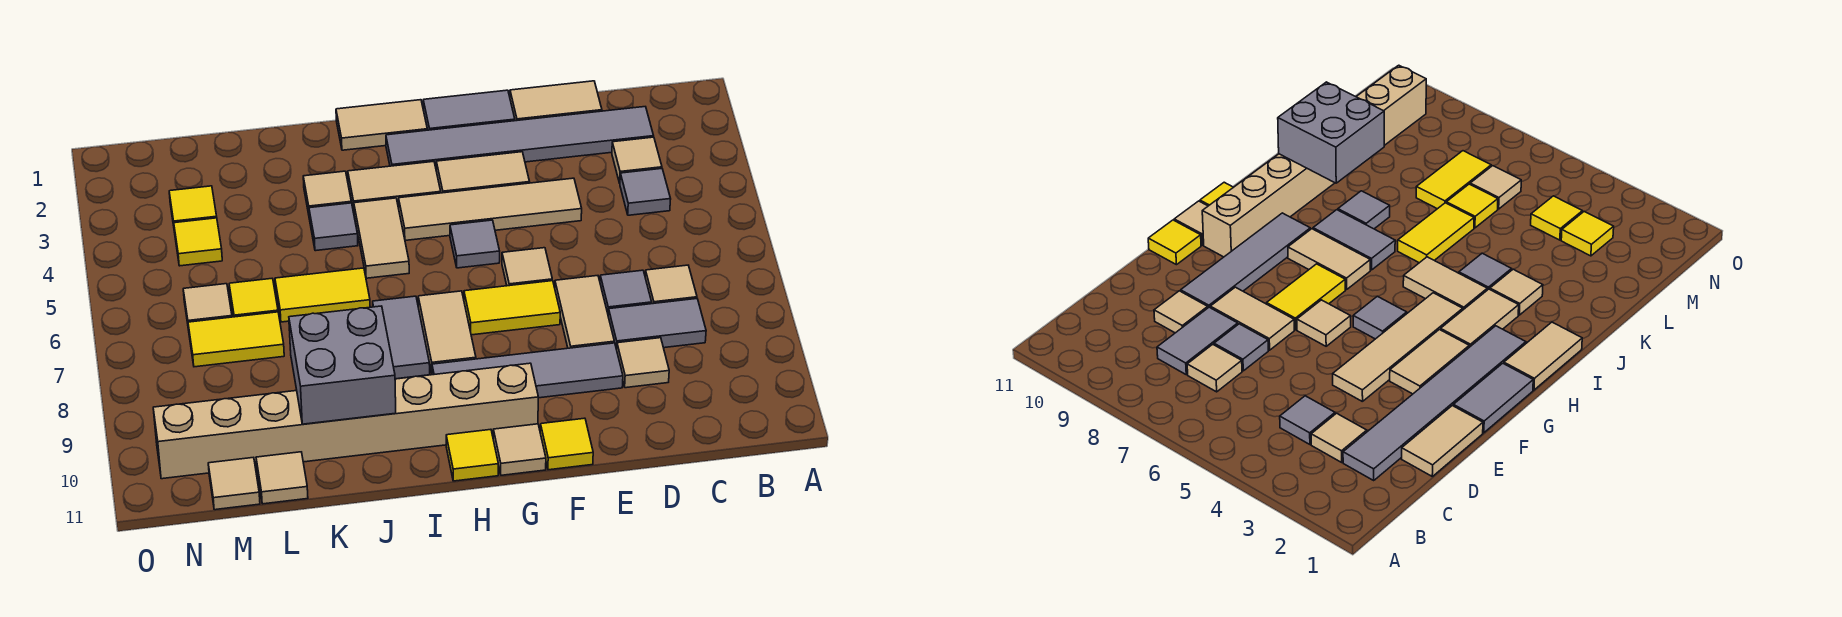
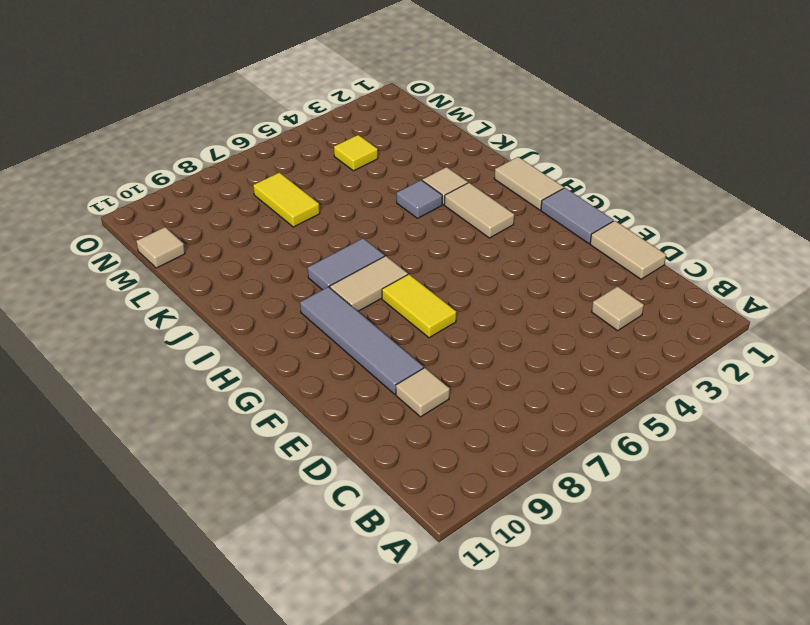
none -> grey tile C2:H2 level 1
none -> grey tile C4 level 1
none -> tan tile C7 level 1
none -> grey tile C8:D8 level 1

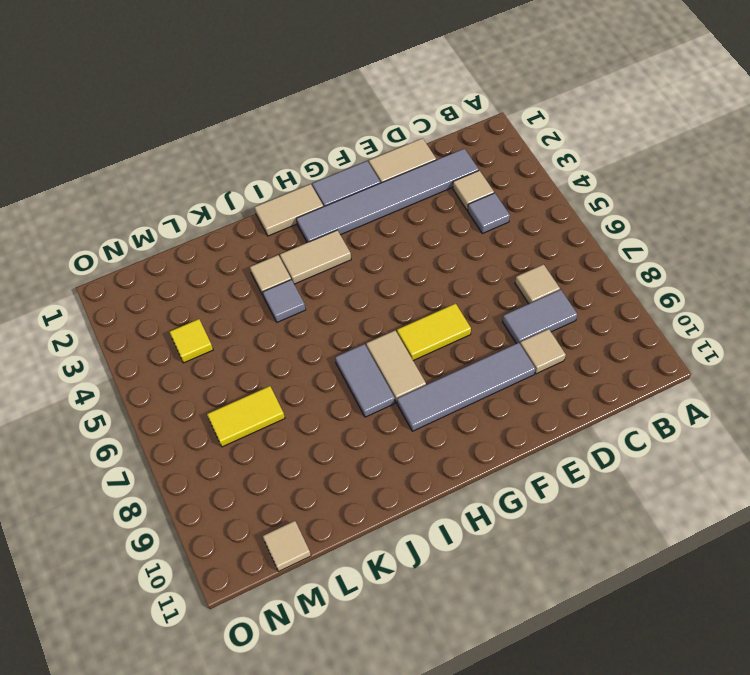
none -> grey tile D7 level 1
none -> tan tile E4:H4 level 1
none -> tan tile E7:E8 level 1
none -> tan tile F3:G3 level 1

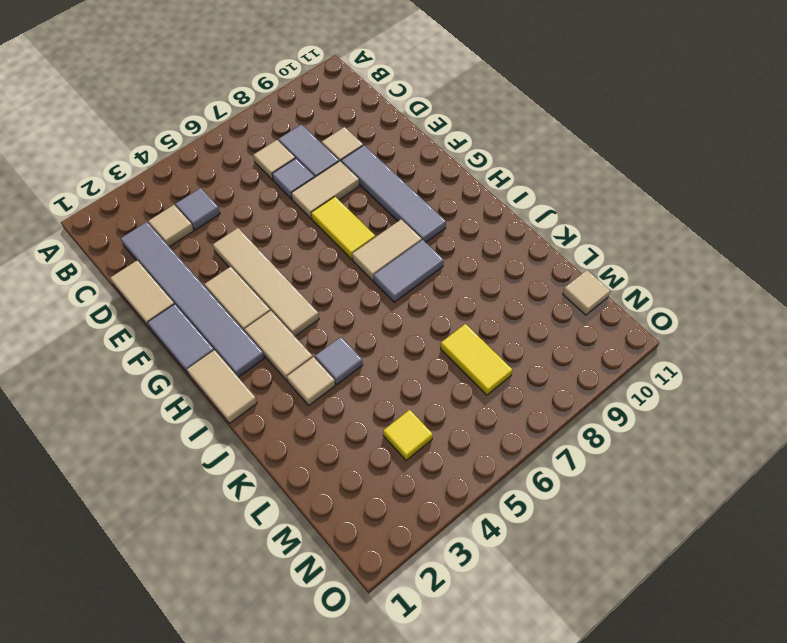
none -> tan tile F6 level 1
none -> yellow tile F11 level 1
none -> grey tile G5 level 1
none -> tan brick G10:N10 level 1

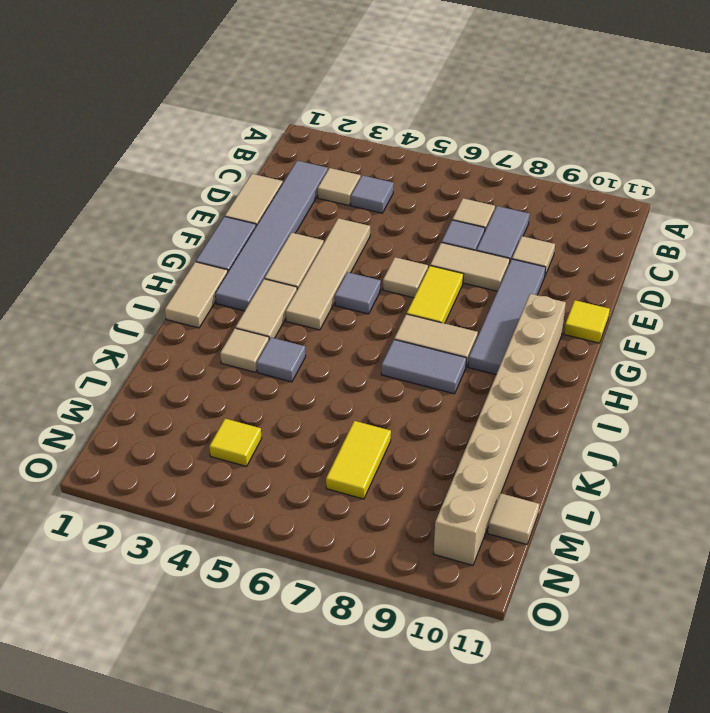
none -> tan tile G11 level 1
none -> yellow tile H11 level 1
none -> tan tile I4:I5 level 1
none -> yellow tile J6:K6 level 1

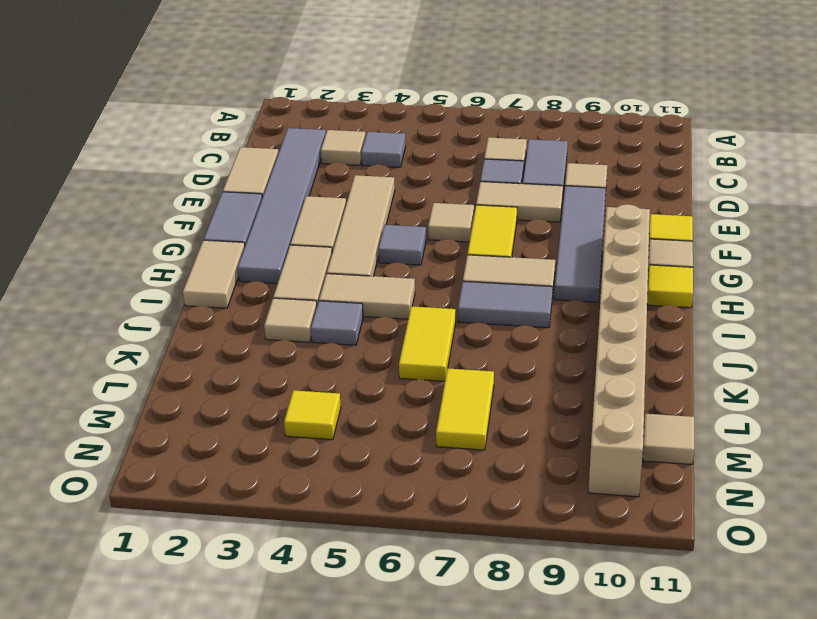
none -> grey tile J8 level 1
none -> yellow tile L6 level 1
none -> tan tile L11 level 1
none -> yellow tile M3 level 1

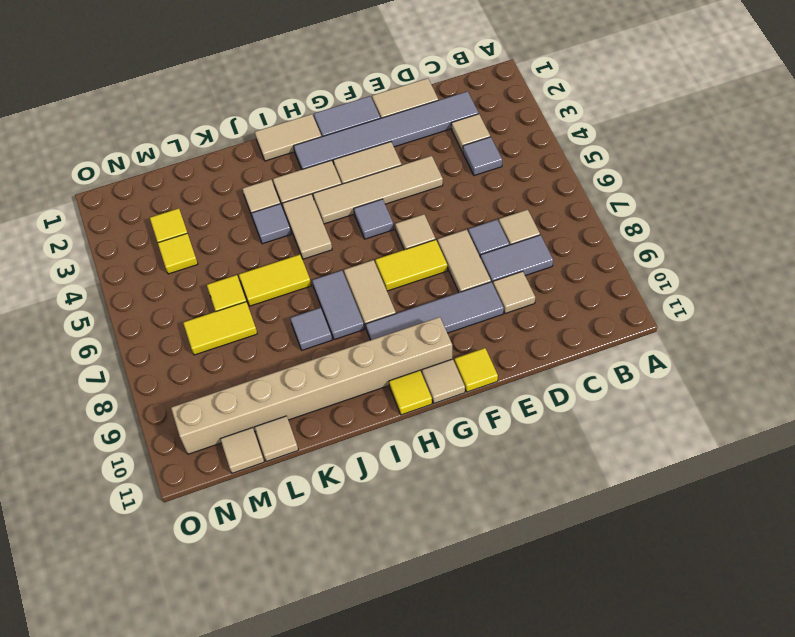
none -> tan tile M6 level 1
none -> grey brick J9:K10 level 2

